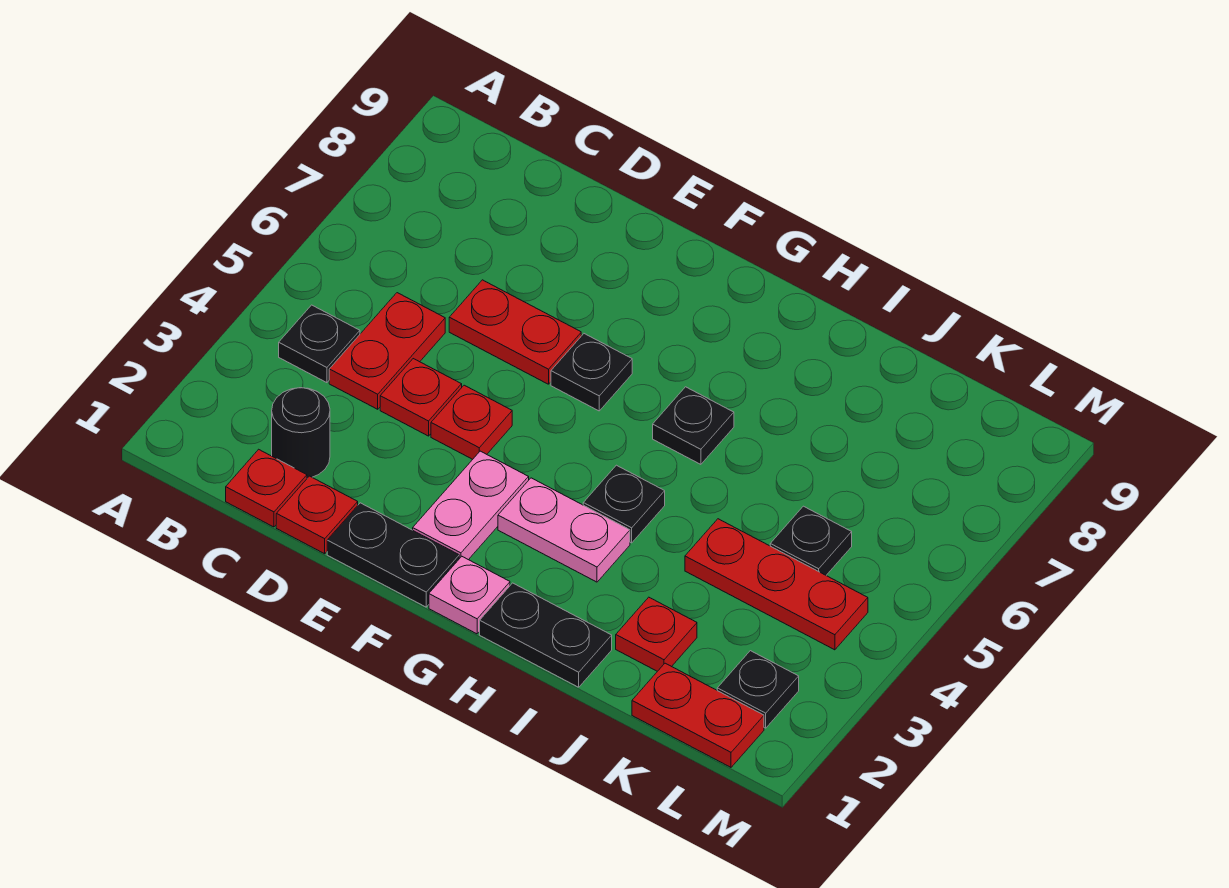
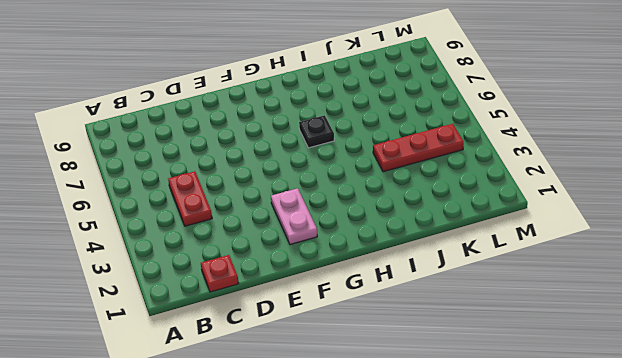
none -> black plate B4 level 1
none -> black round brick C2 level 1
none -> red plate D1 level 1

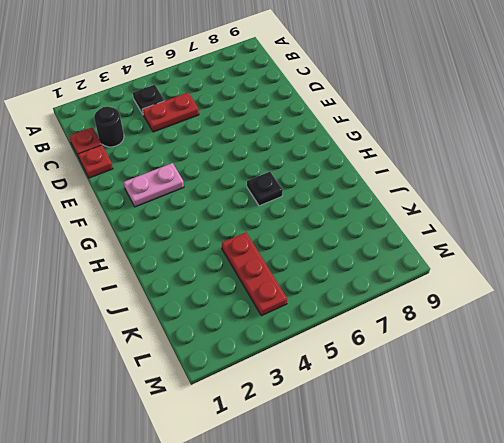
none -> red plate D4 level 1
none -> red plate D6:E6 level 1
none -> black plate E1:F1 level 1

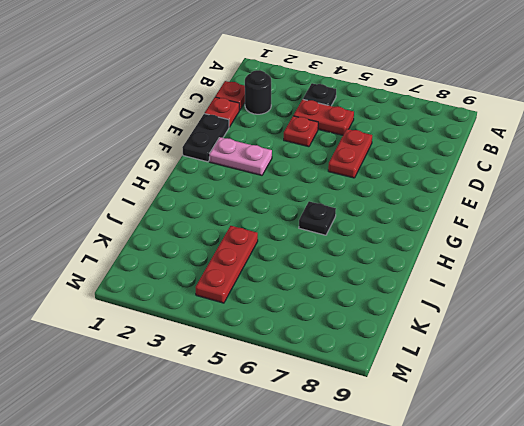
none -> red plate E4 level 1
none -> black plate F6 level 1
none -> pink plate G1 level 1

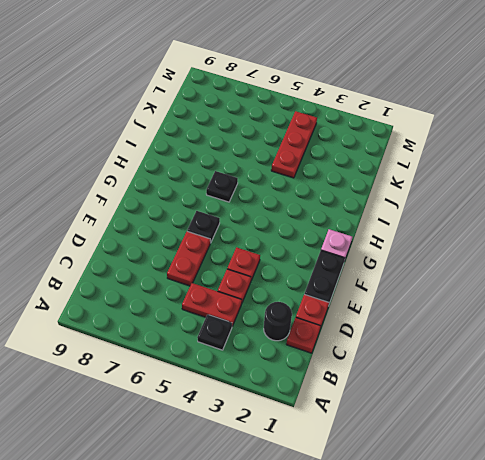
none -> pink plate F2:F3 level 1
none -> pink plate G3:H3 level 1
none -> black plate H1:I1 level 1

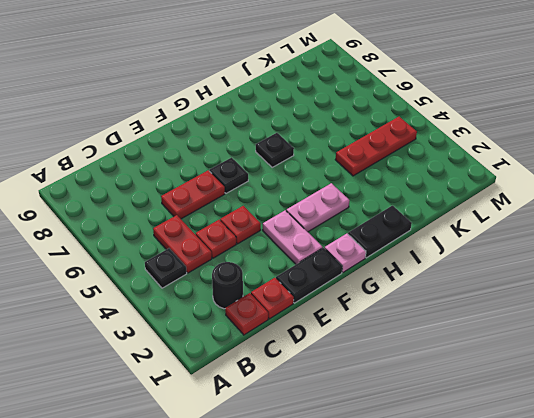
none -> black plate H4 level 1
none -> red plate J2 level 1
none -> red plate K1:L1 level 1

